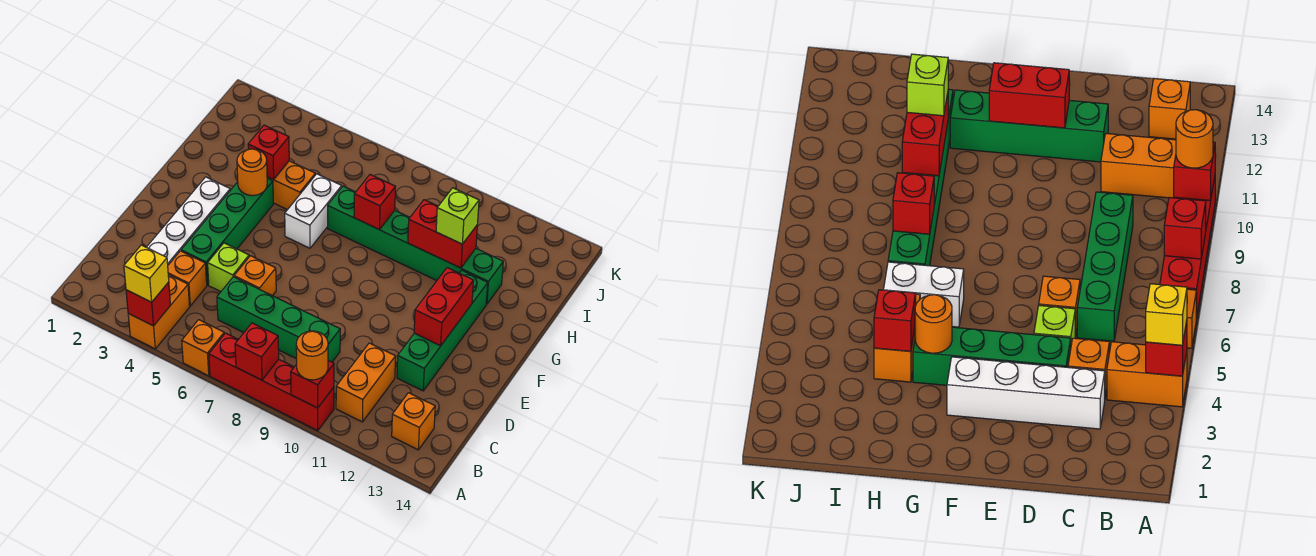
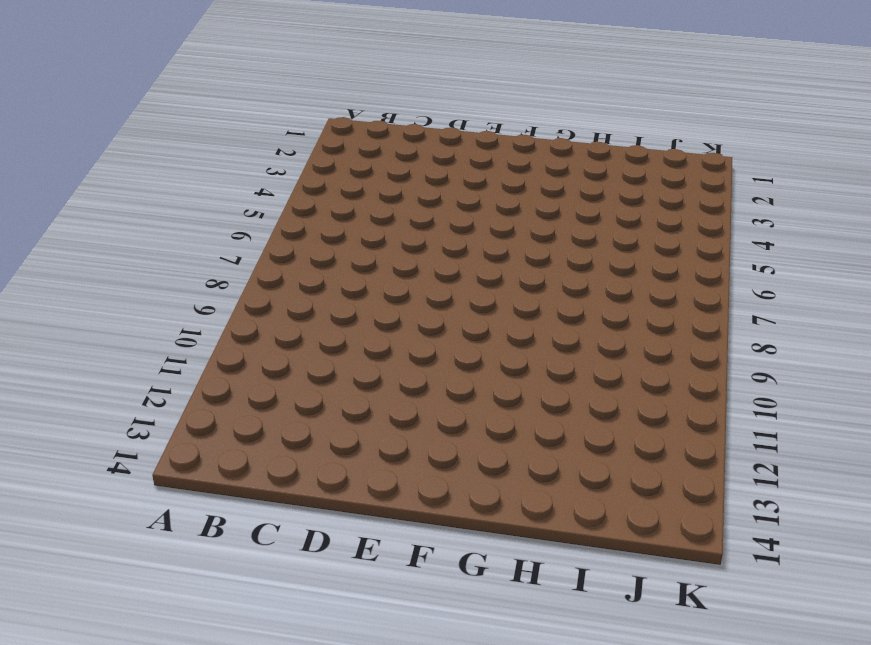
none -> orange brick A4:B4 level 1
none -> orange brick A6 level 1
none -> red brick A7:A10 level 1

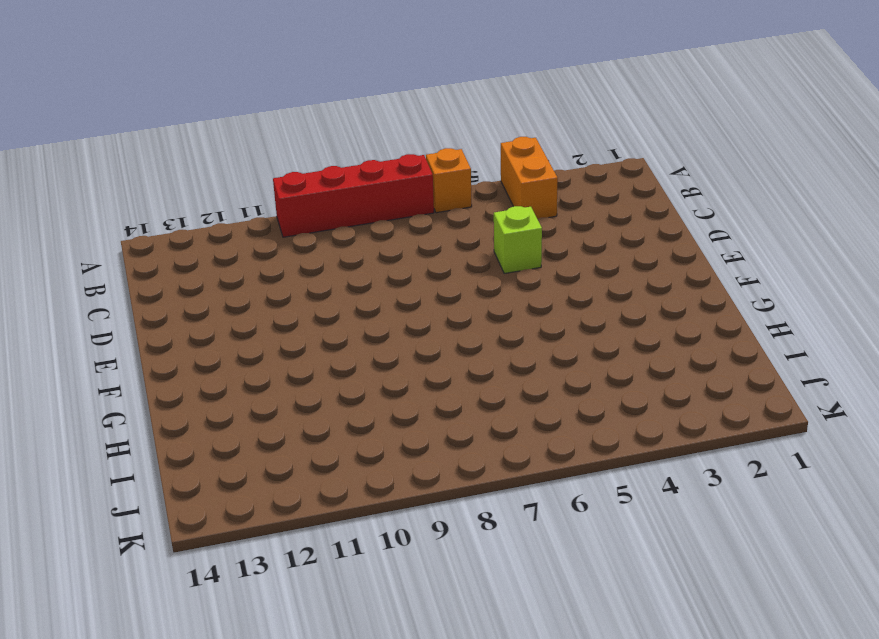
none -> orange brick B11:C11 level 1
none -> orange brick B13 level 1
none -> white brick C3:F3 level 1

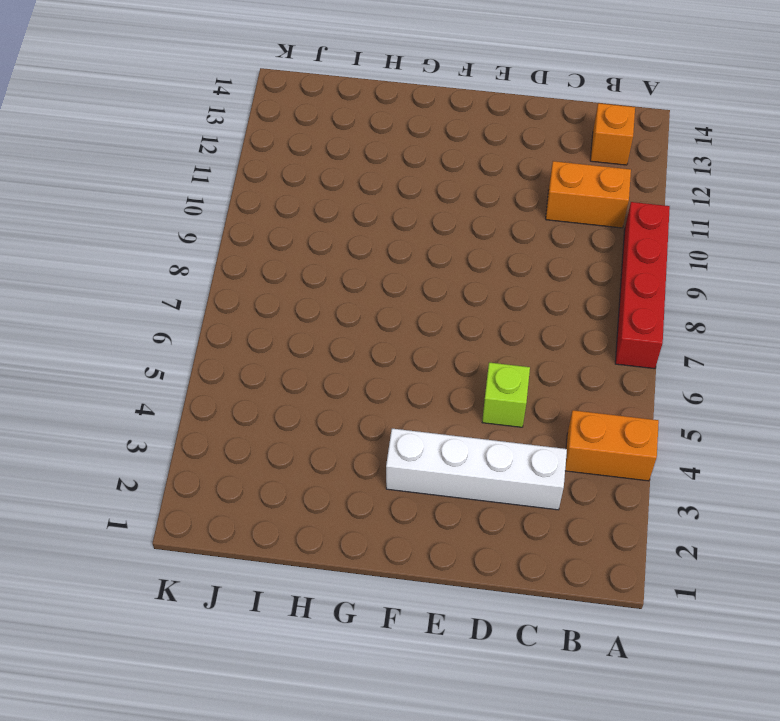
none -> orange brick A6 level 1
none -> orange brick C4 level 1
none -> green brick C6:C9 level 1

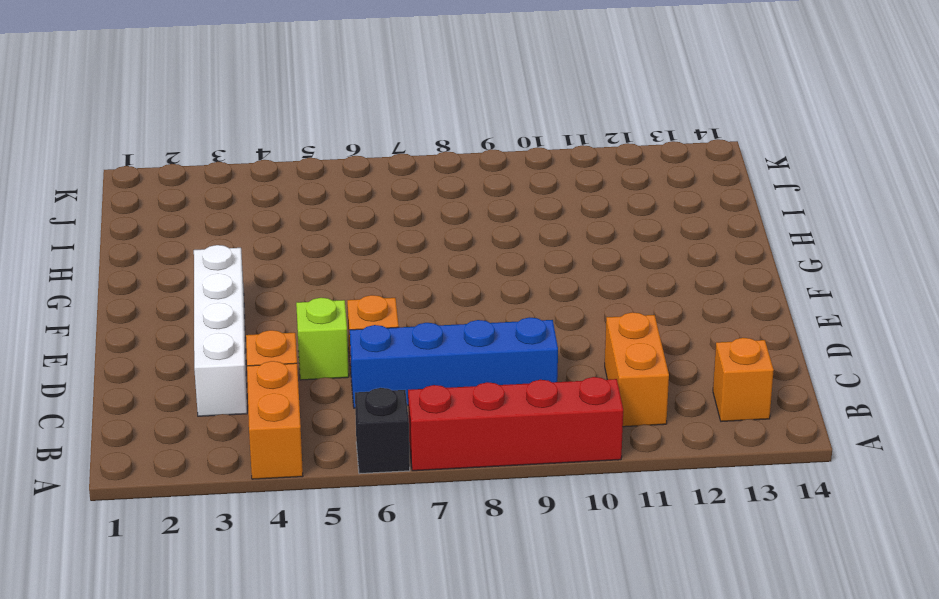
black brick A6 level 1 -> orange brick A6 level 1
blue brick C6:C9 level 1 -> green brick C6:C9 level 1
none -> green brick D4:G4 level 1
none -> green brick D12:G12 level 1
none -> white brick G6:H6 level 1

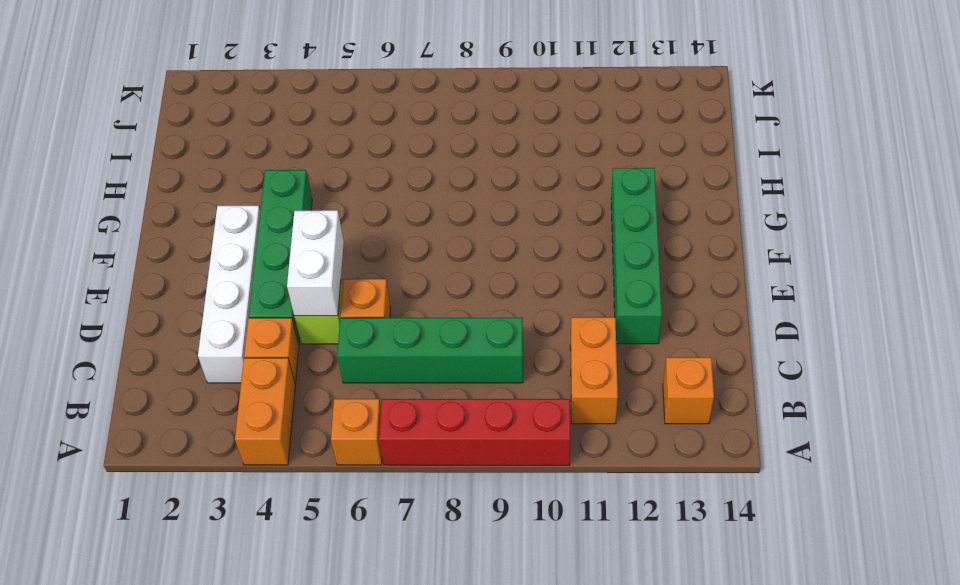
white brick D5:E5 level 2 -> white brick G6:H6 level 1
none -> orange brick H4:H5 level 1
none -> green brick H7:H12 level 1
none -> red brick A4 level 2

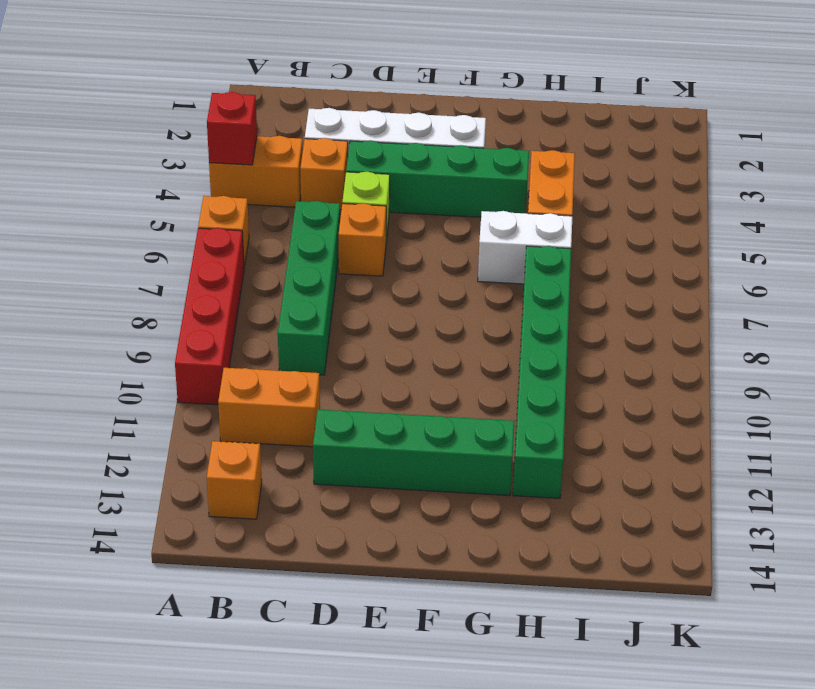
none -> red brick A8 level 2
none -> red brick A10 level 2
none -> red brick E12:F12 level 2

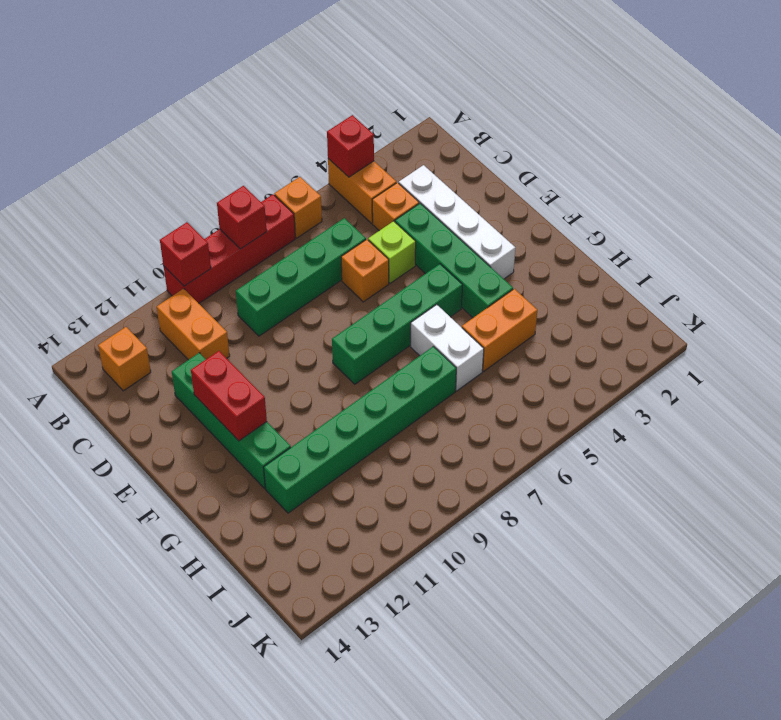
green brick F5:F8 level 1 -> none
none -> orange round brick G4 level 2
none -> red brick H4 level 2
none -> red brick H8 level 2

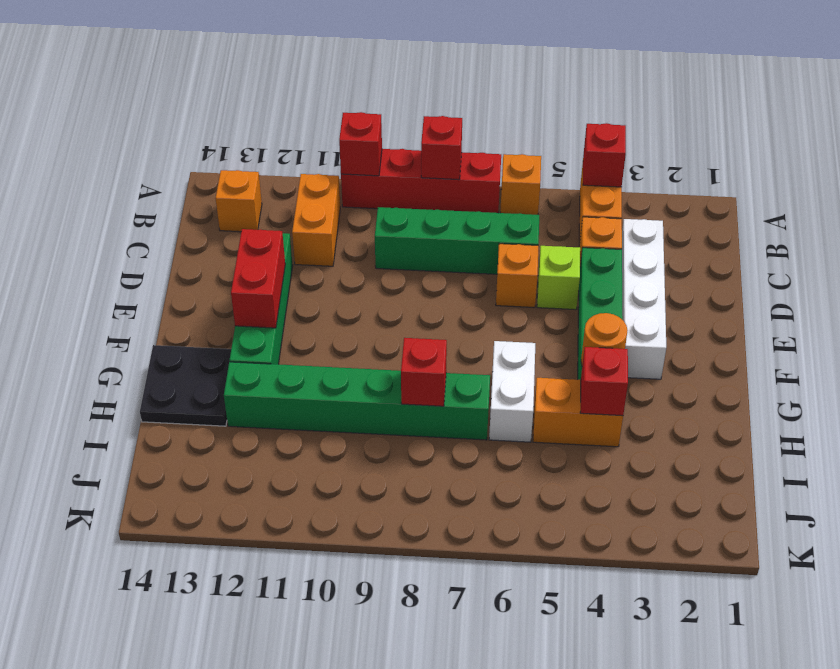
black plate G13:H14 level 1 -> none
none -> red brick H10:H11 level 2
none -> yellow brick A4 level 3
none -> orange round brick A10 level 3

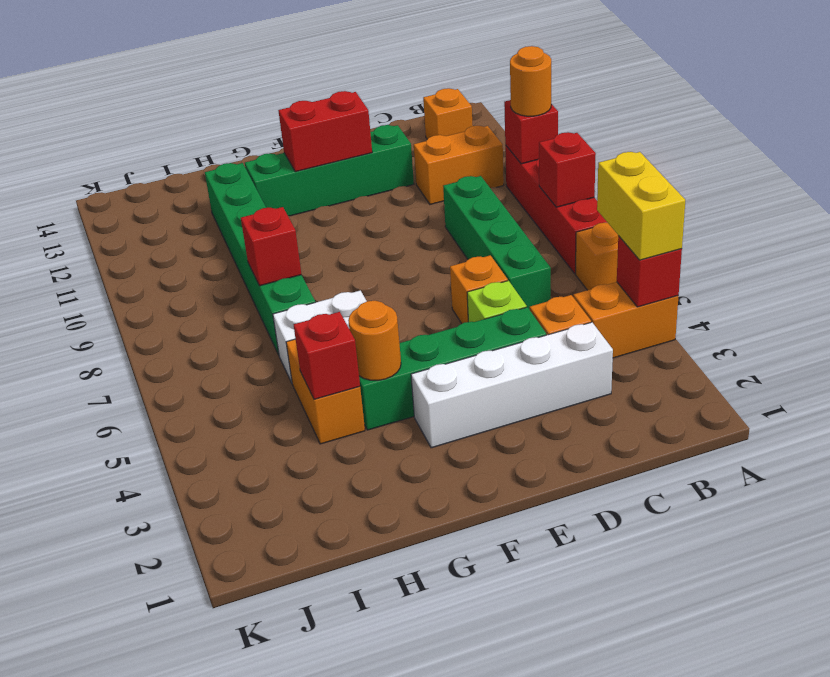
yellow brick A4:A5 level 3 -> yellow brick A4 level 3
none -> red brick H10:H11 level 2
none -> lime brick H11 level 3

